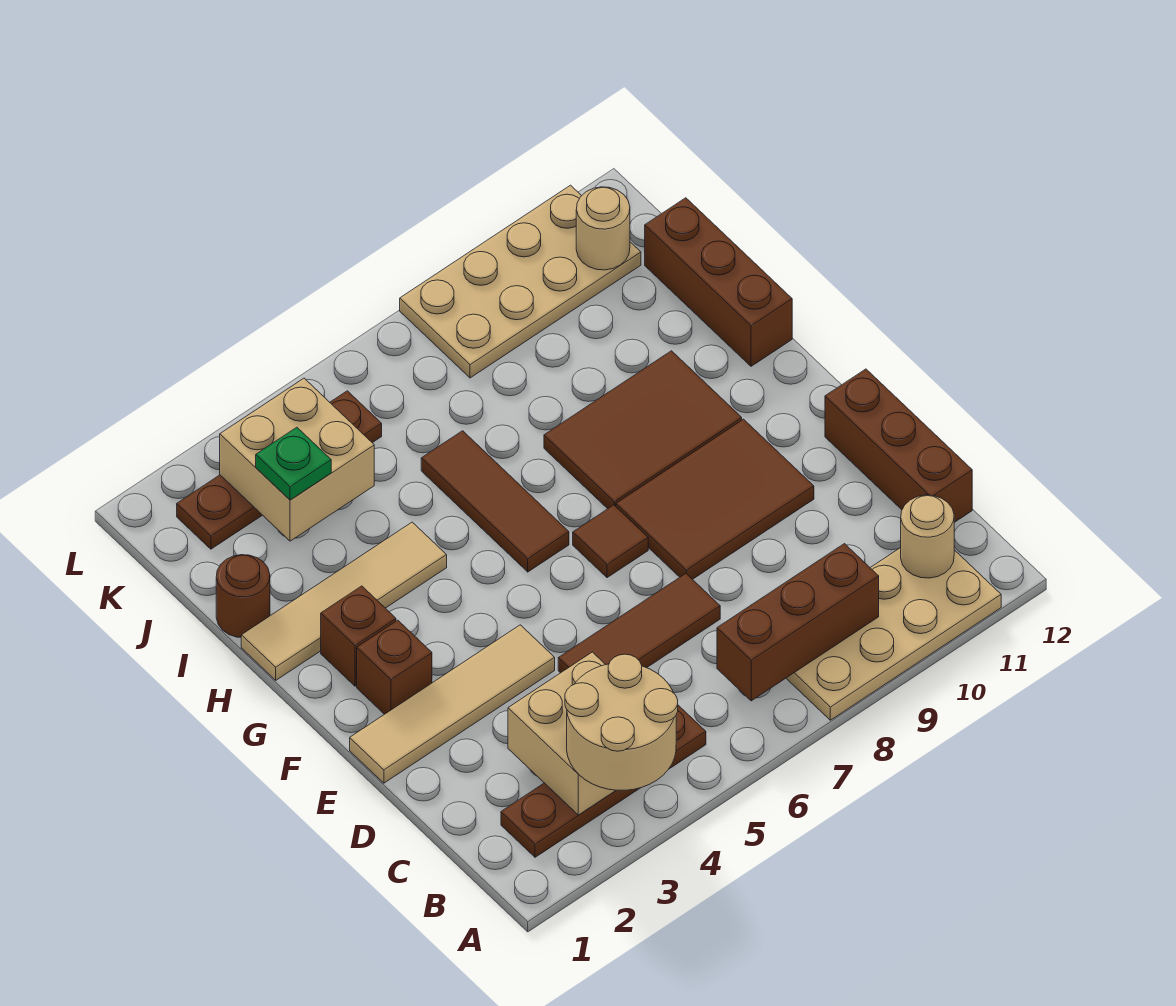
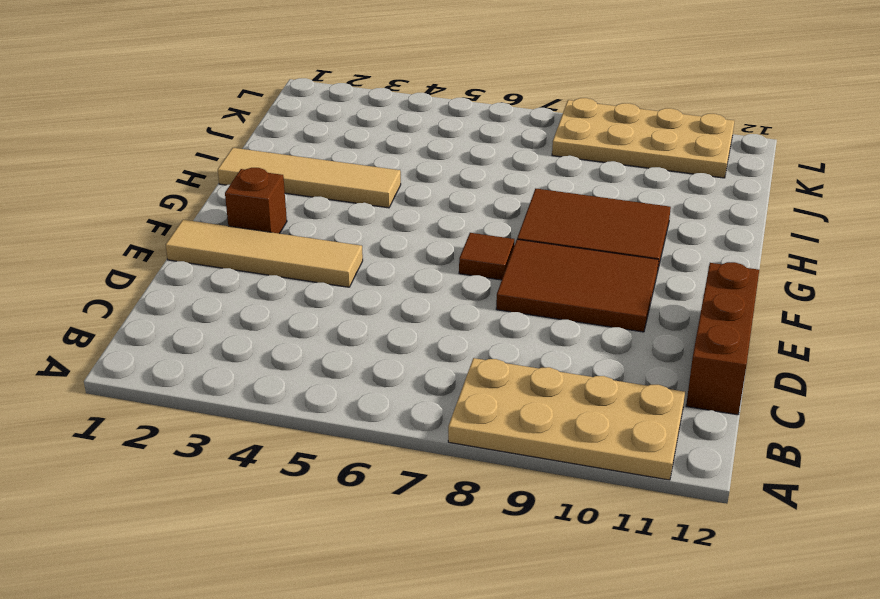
none -> brown plate B2:B5 level 1
none -> brown tile D5:D7 level 1
none -> brown brick G2 level 1

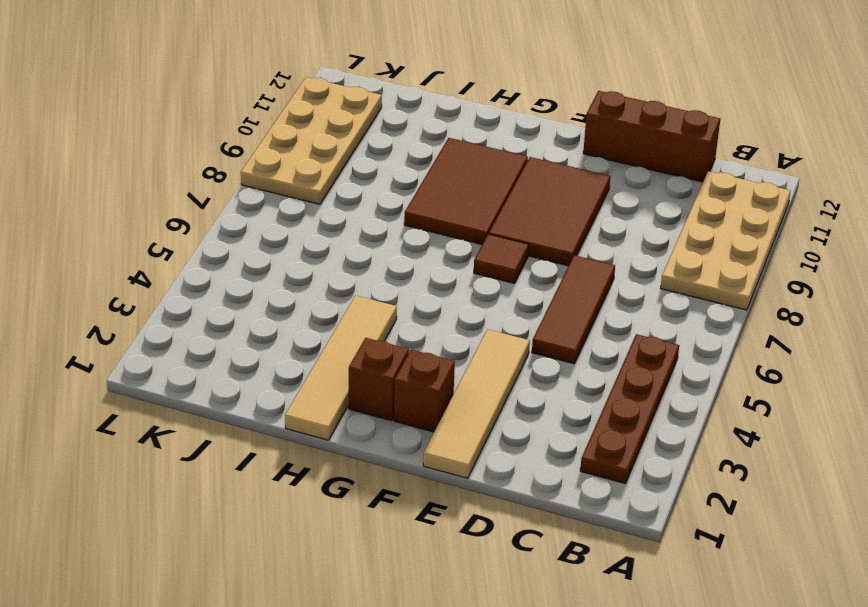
none -> brown tile G6:I6 level 1
none -> brown brick H12:J12 level 1
none -> brown round brick I1 level 1

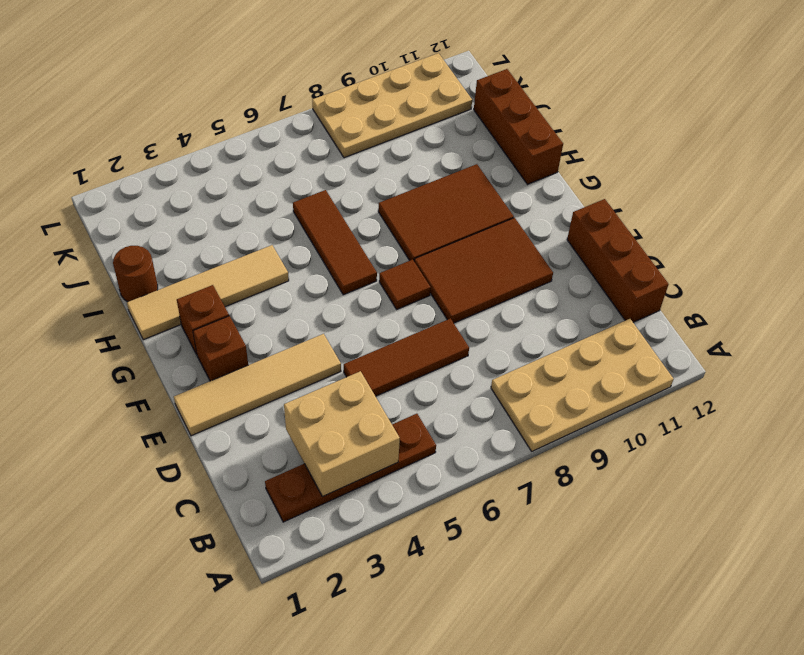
none -> brown plate K2:K5 level 1
none -> brown brick B7:B9 level 2
none -> tan round brick B11 level 2

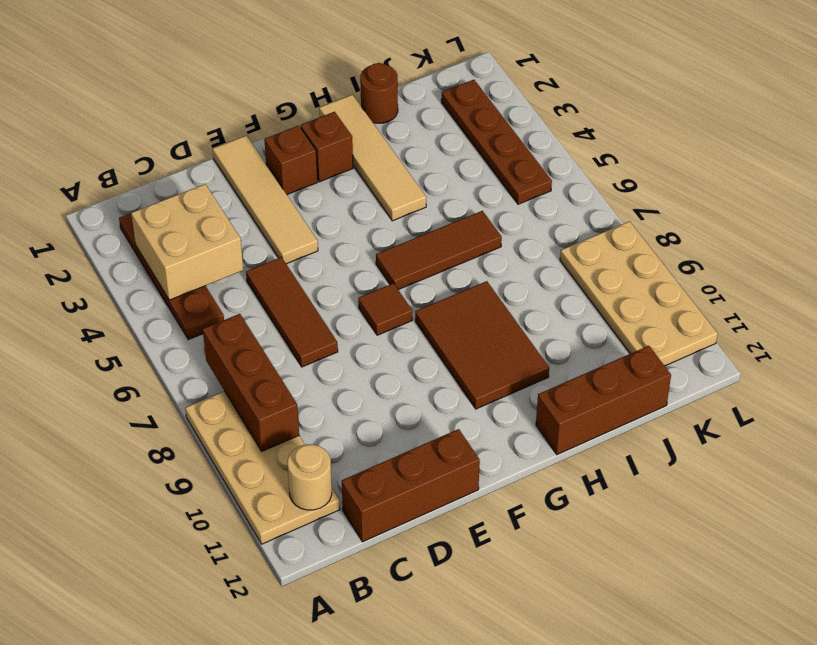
none -> brown tile E8:F10 level 1
none -> tan brick J3:K4 level 2
none -> tan round brick K11 level 2

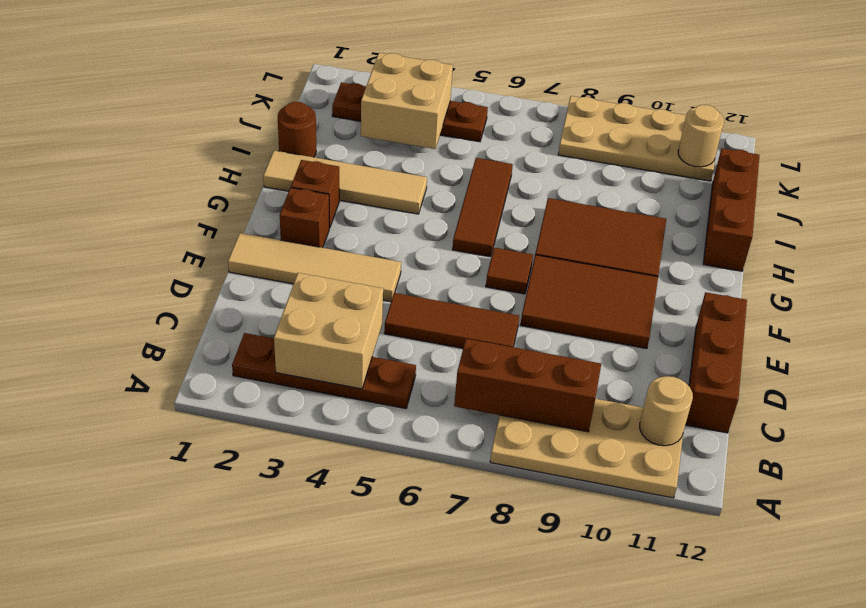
none -> tan round brick A3:B4 level 3
none -> green plate J3 level 3

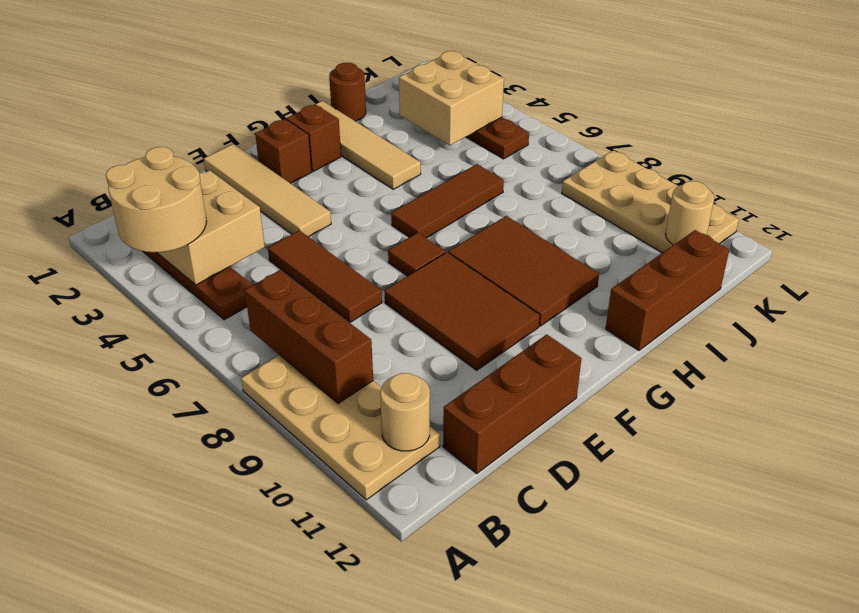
none -> green plate J3 level 3

